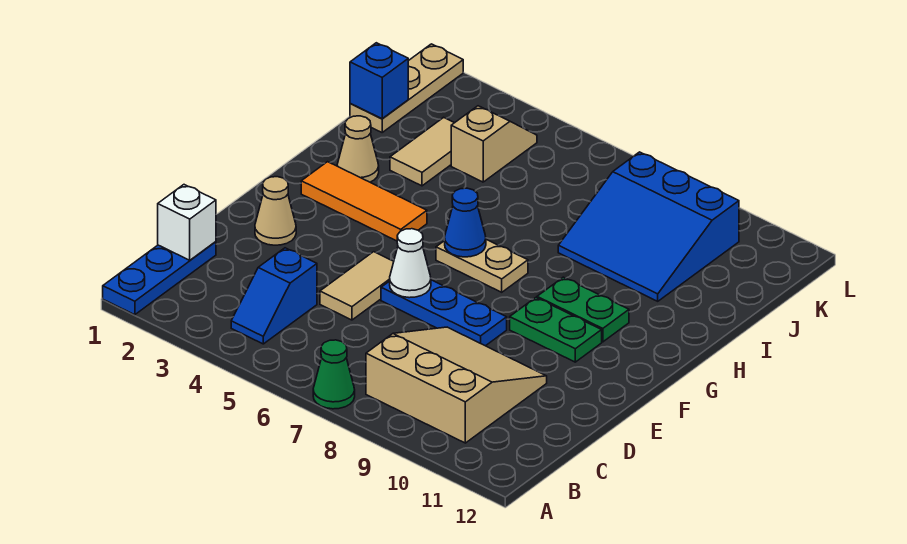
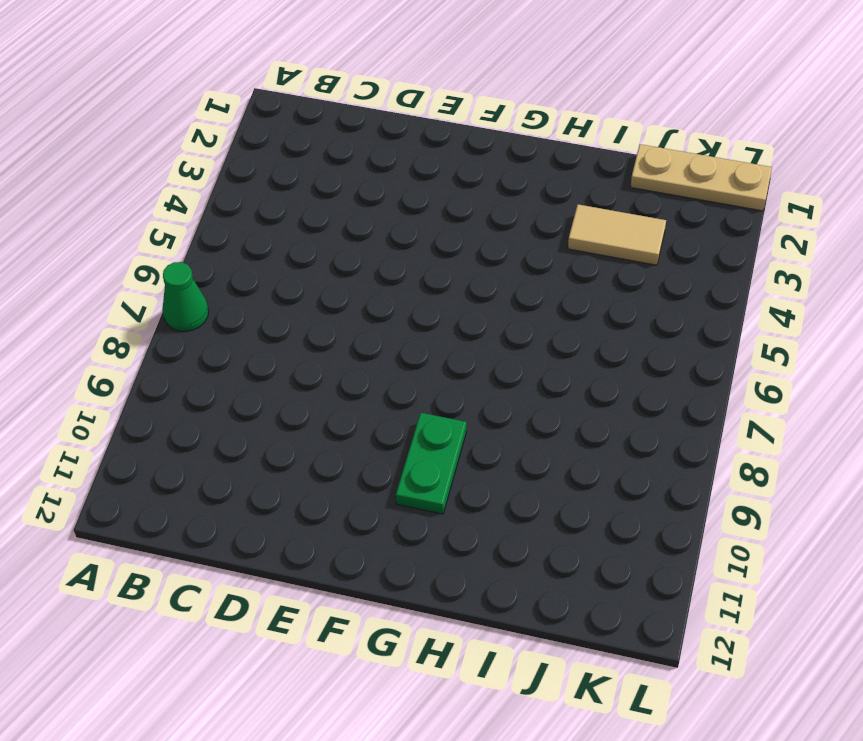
none -> blue plate A1:C1 level 1
none -> blue slope B4:C4 level 1 top C
none -> tan slope B8:D10 level 1 top B

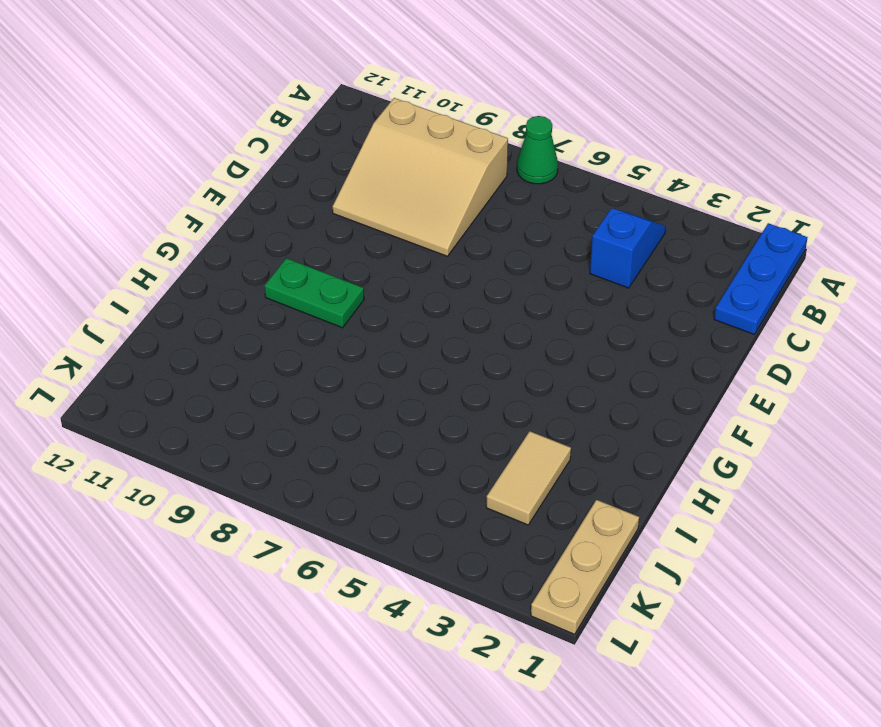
none -> tan tile D5:E5 level 1
none -> tan cone E2 level 1
none -> blue plate E6:E8 level 1

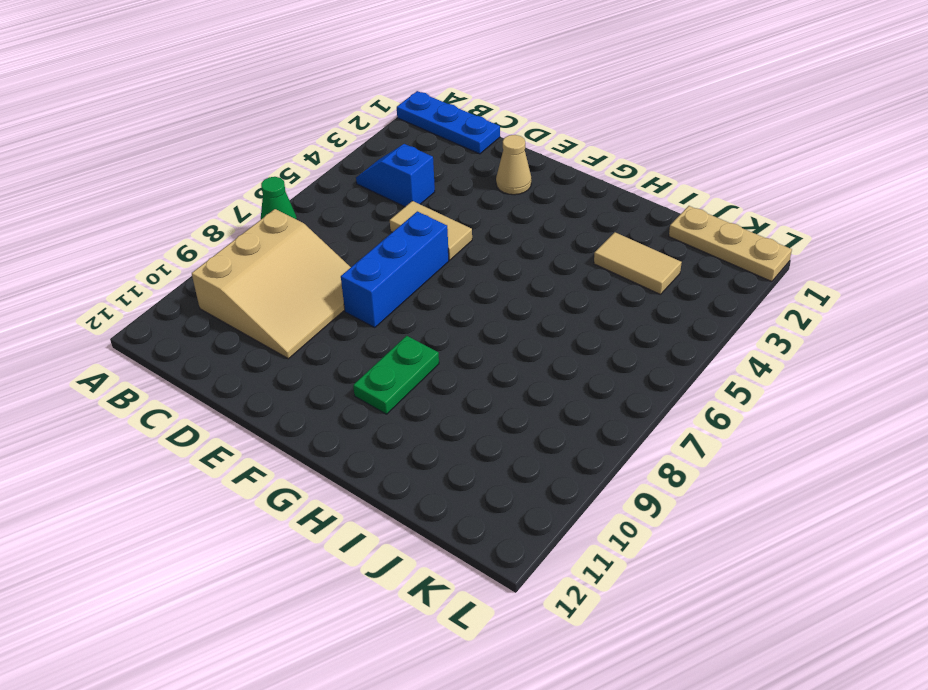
blue brick E6:E8 level 1 -> blue plate E6:E8 level 1
none -> green plate F9:F10 level 1
none -> orange tile G2:G4 level 1
none -> tan plate G6:G7 level 1

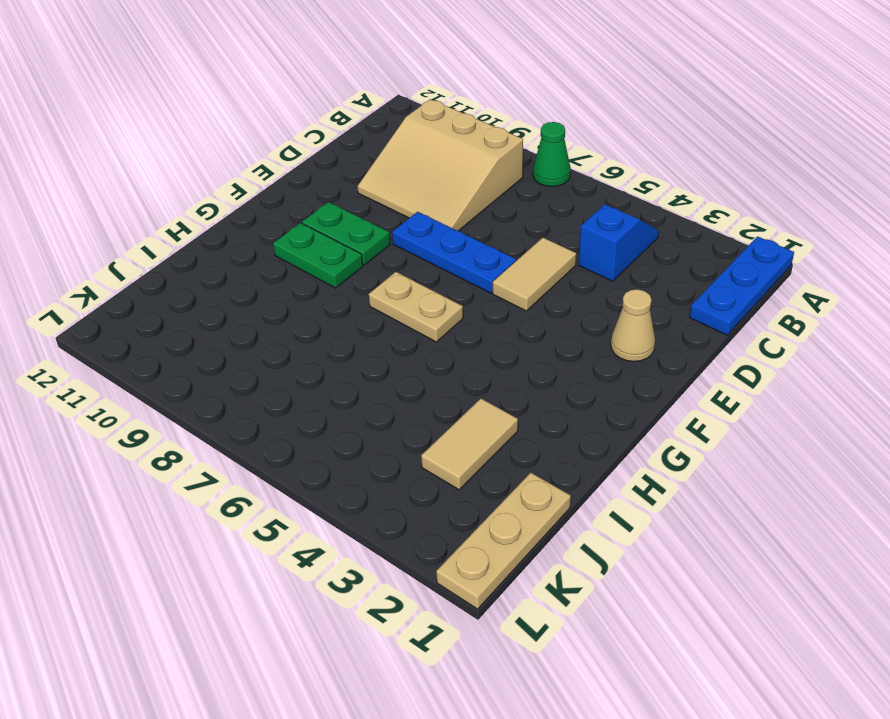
none -> orange tile G2:G4 level 1
none -> tan cone H2 level 1
none -> blue slope I8:K10 level 1 top K

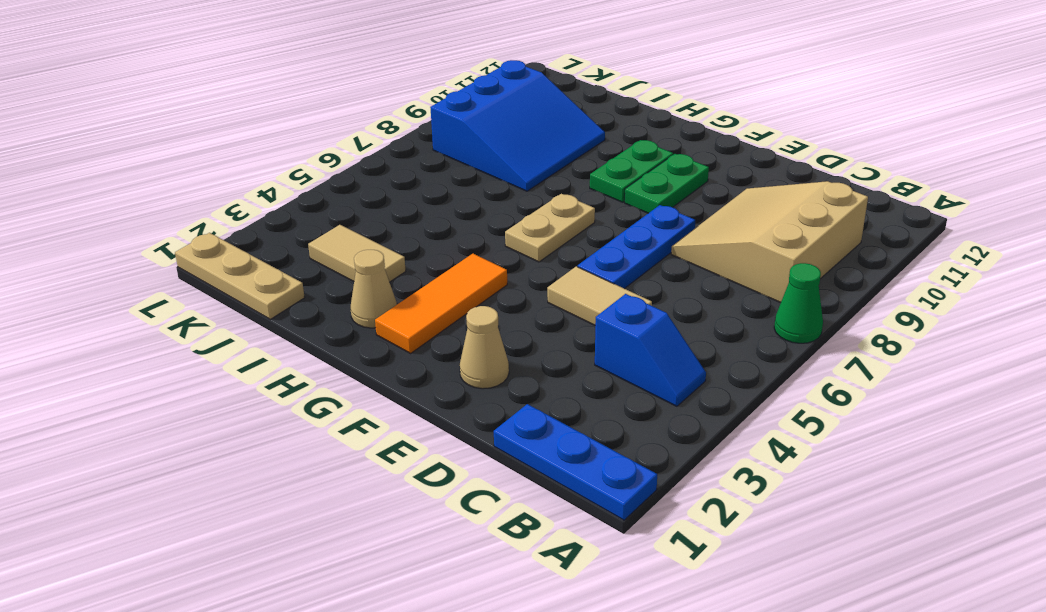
none -> tan slope J4:K4 level 1 top J
none -> white brick C1 level 2
none -> white cone E6 level 2

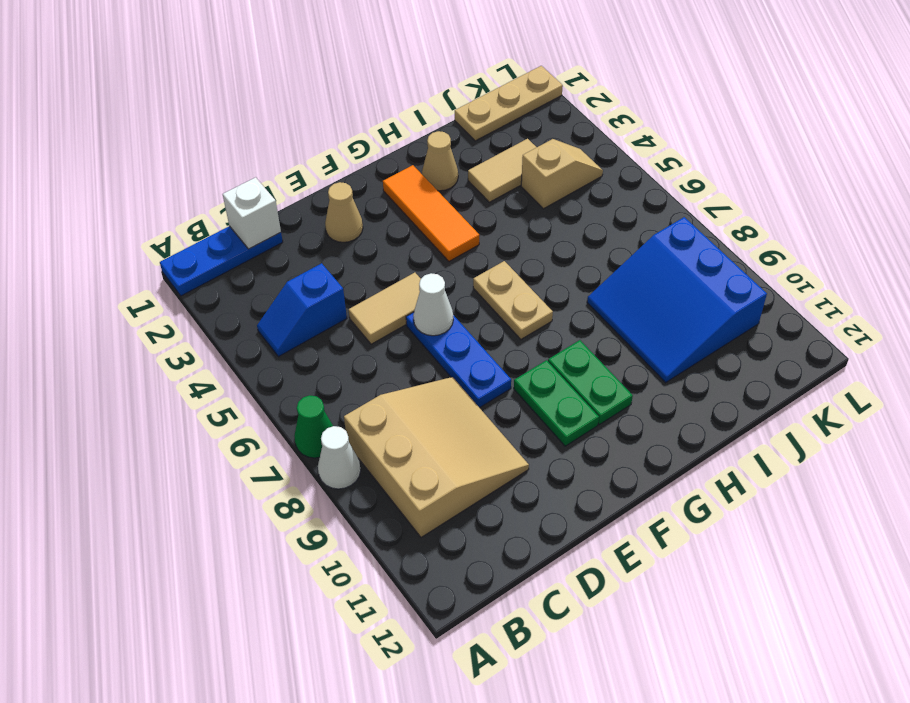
white cone A8 level 1 -> none
none -> blue cone G6 level 2
none -> blue brick J1 level 2

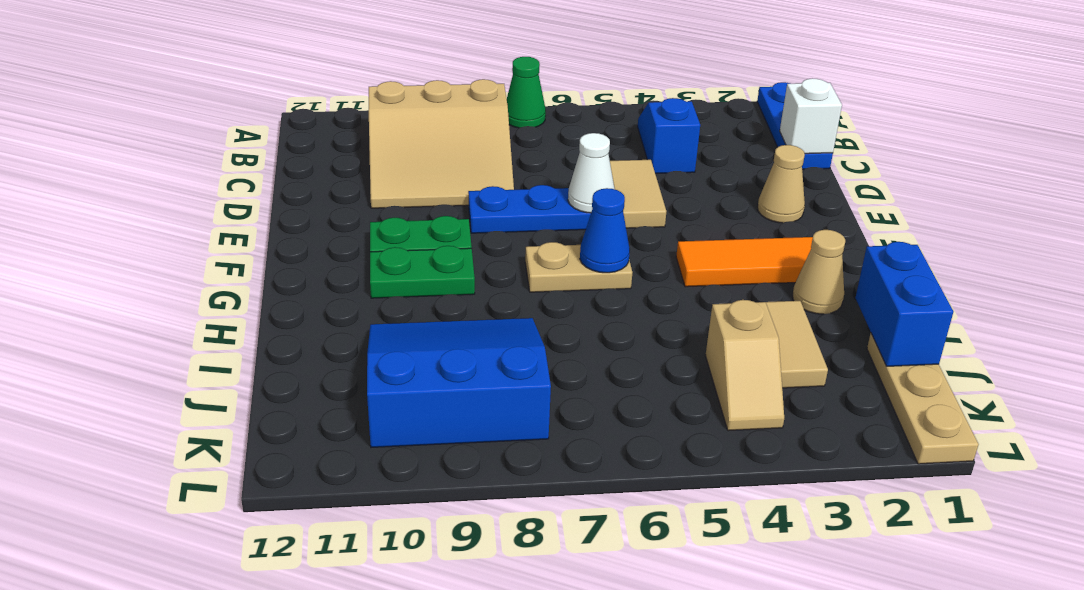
blue brick I1:J1 level 2 -> blue brick J1 level 2

